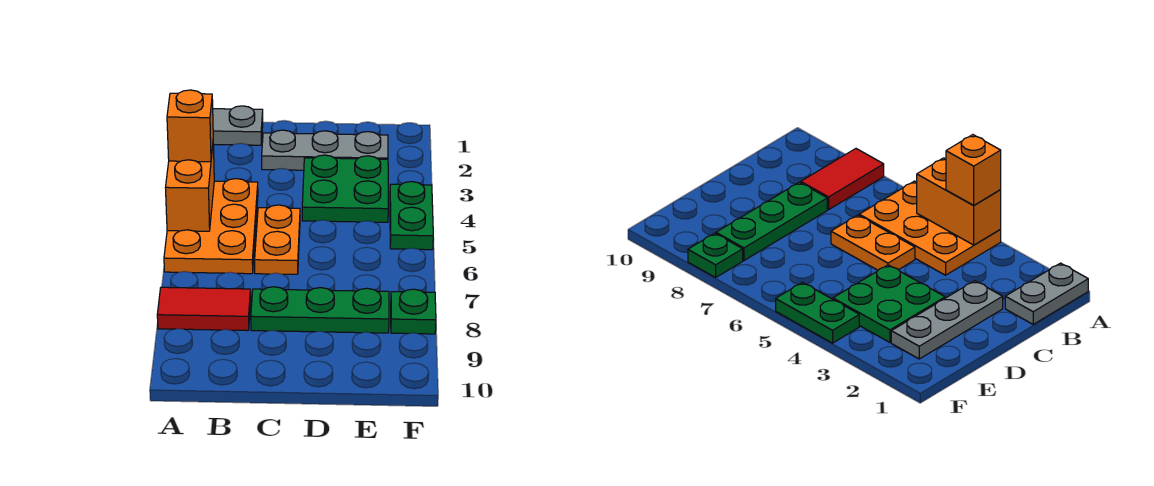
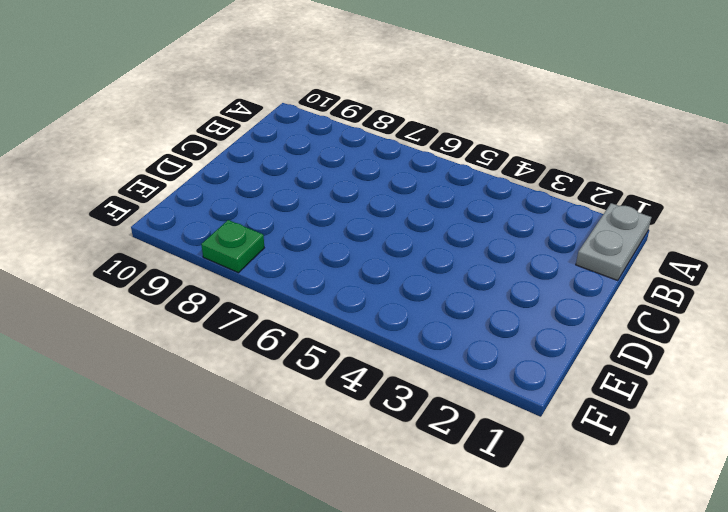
none -> orange plate A4:B6 level 1
none -> red tile A8:B8 level 1

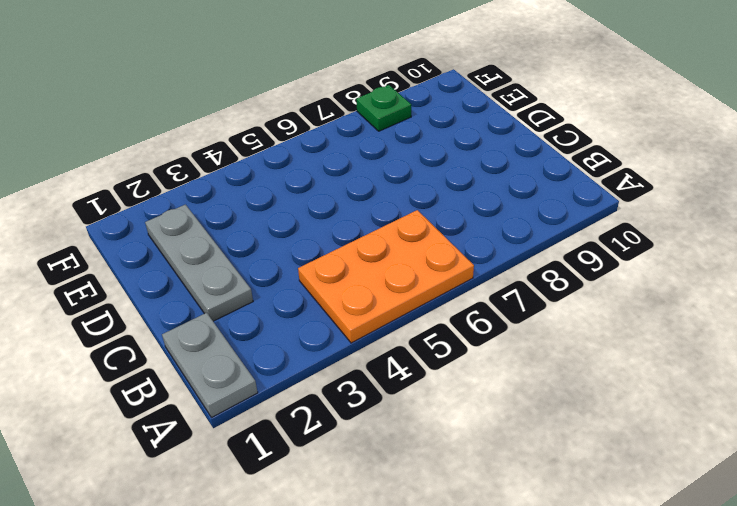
none -> red tile A8:B8 level 1
none -> orange plate C5:C6 level 1

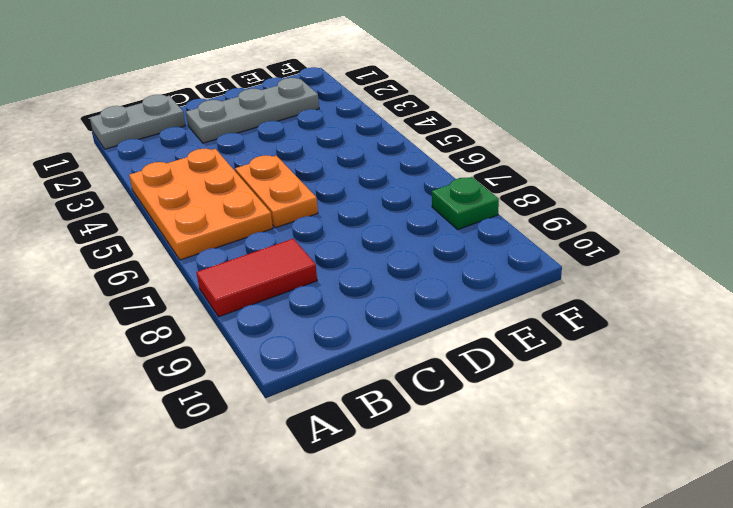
none -> green plate C8:E8 level 1
none -> green plate D3:E4 level 1

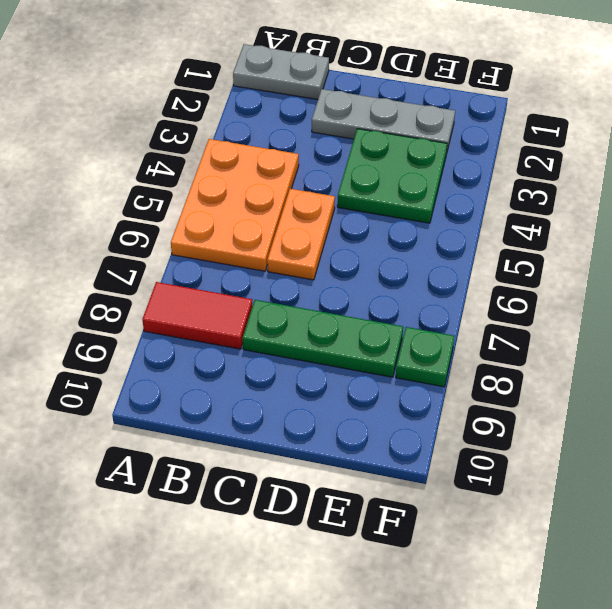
none -> green plate F4:F5 level 1
none -> orange brick A4:A5 level 2

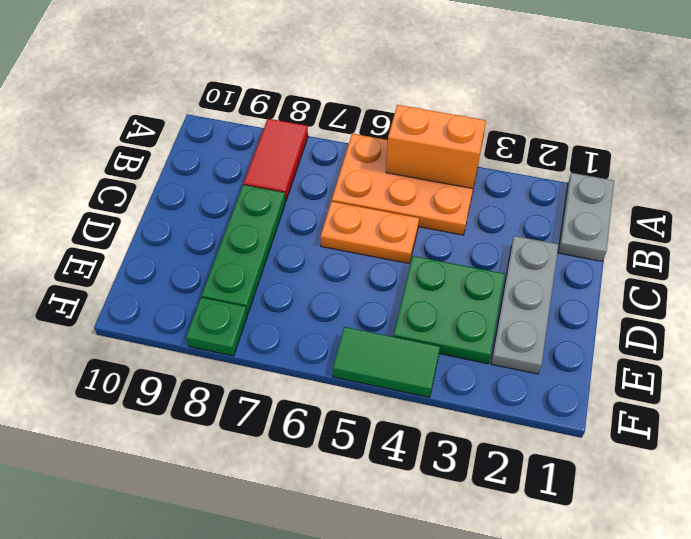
green tile F4:F5 level 1 -> green plate F4:F5 level 1
none -> orange brick A4 level 3

